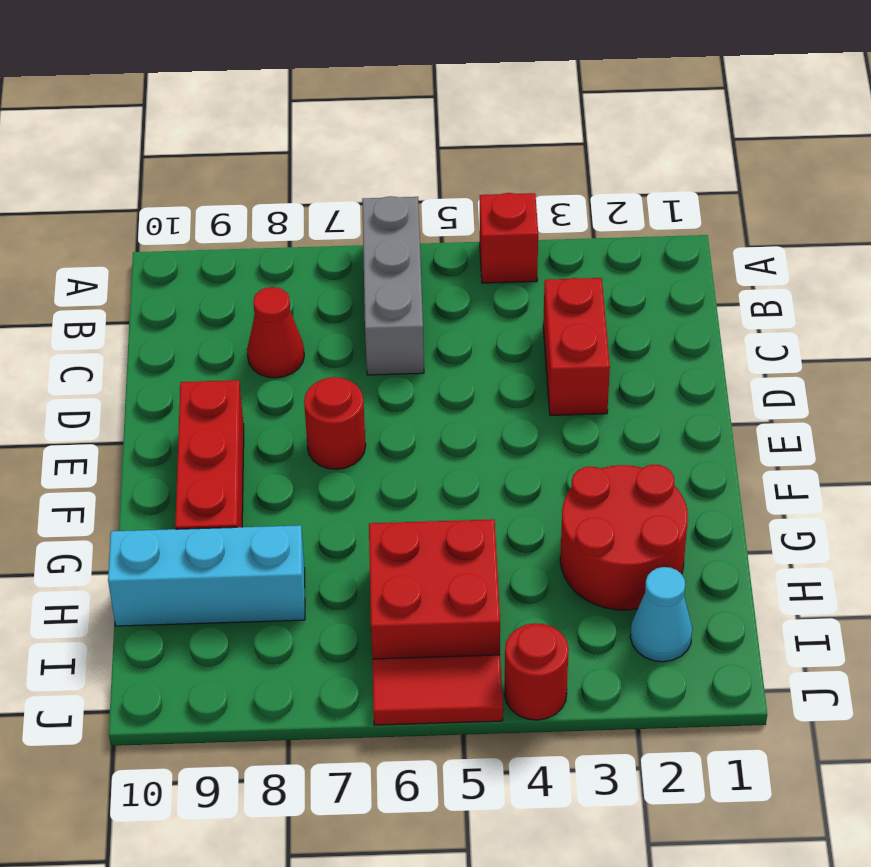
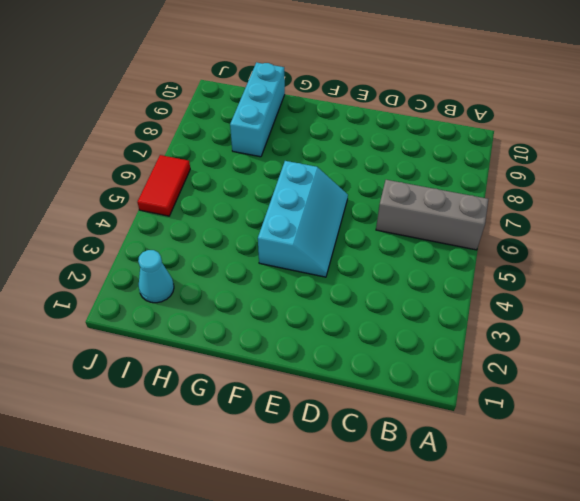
cyan slope E4:F6 level 1 top F -> none
none -> red brick A4 level 1
none -> red brick C3:D3 level 1
none -> red cone C8 level 1

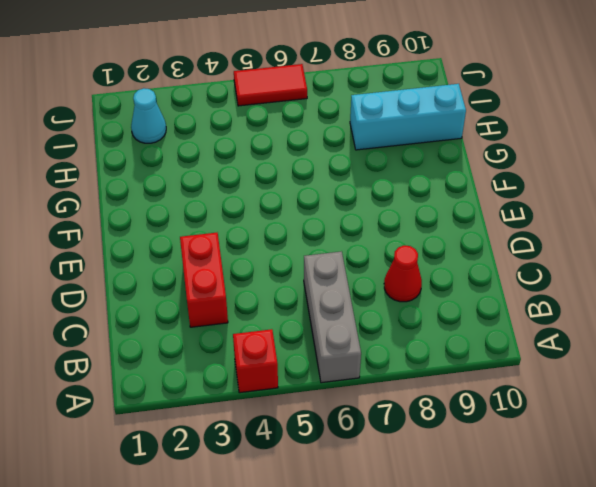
none -> red round brick E7 level 1
none -> red brick E9:G9 level 1
none -> red round brick G2:H3 level 1

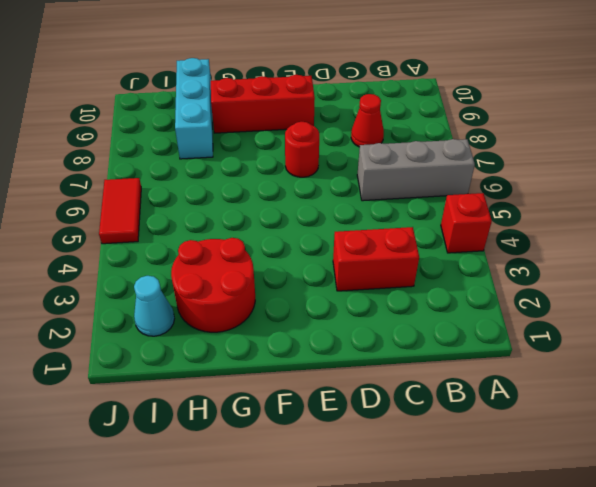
none -> red brick H5:I6 level 1
none -> red round brick J4 level 1

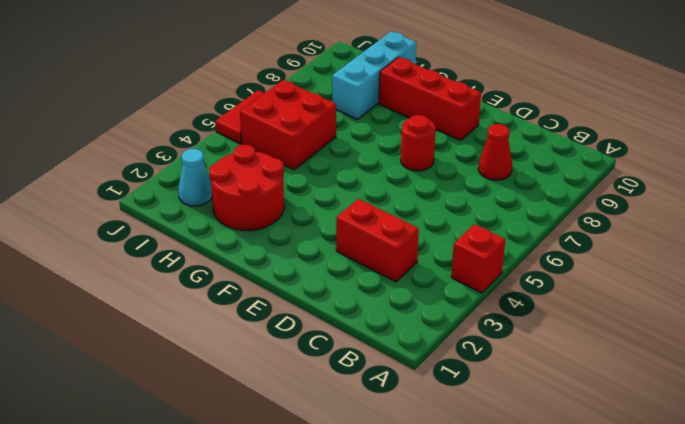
none -> grey brick A6:C6 level 1
none -> red round brick J4 level 1

